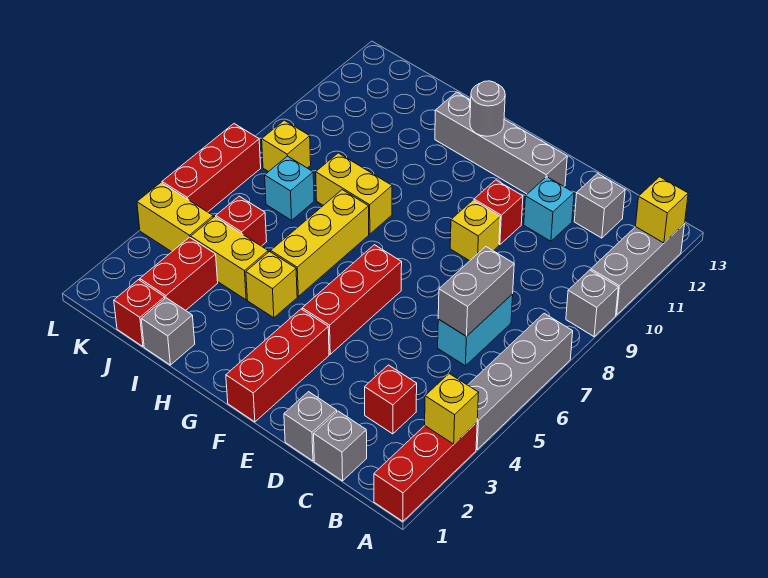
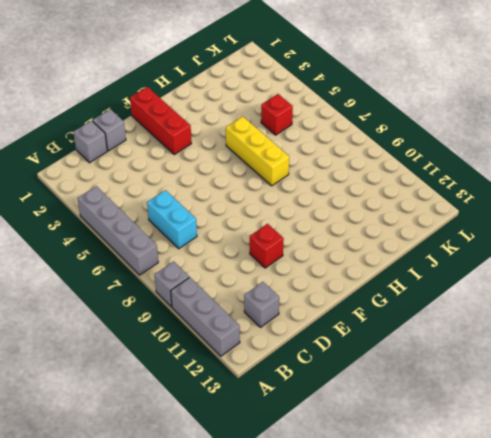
none -> red brick A1:A3 level 1
none -> red brick C3 level 1
none -> cyan brick D11 level 1
none -> yellow brick E9 level 1

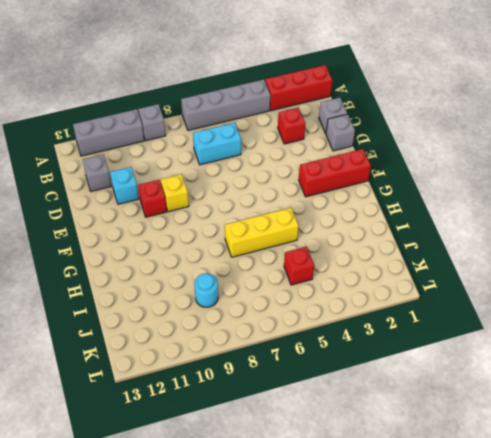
cyan round brick J9 level 1 -> none
none -> grey brick E12:H12 level 1
none -> red brick F4:F6 level 1
none -> yellow brick H4 level 1
none -> yellow brick H8:I8 level 1

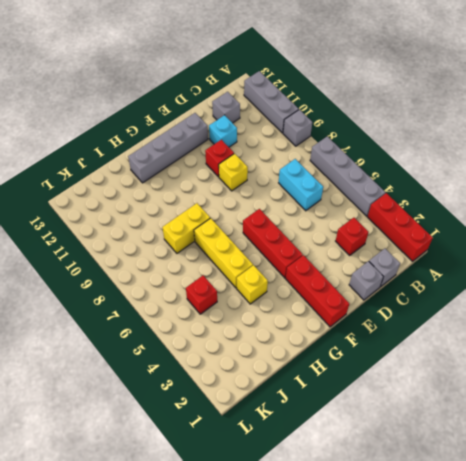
none -> grey brick I1 level 1
none -> yellow brick I4:J4 level 1
none -> red brick J1 level 1
none -> red brick J2:J3 level 1

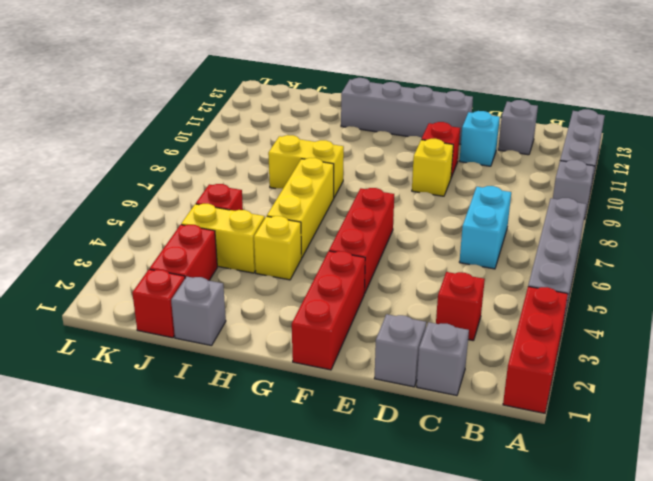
none -> cyan brick J7 level 1
none -> yellow brick K4:L4 level 1
none -> yellow brick K8 level 1
none -> red brick L5:L7 level 1

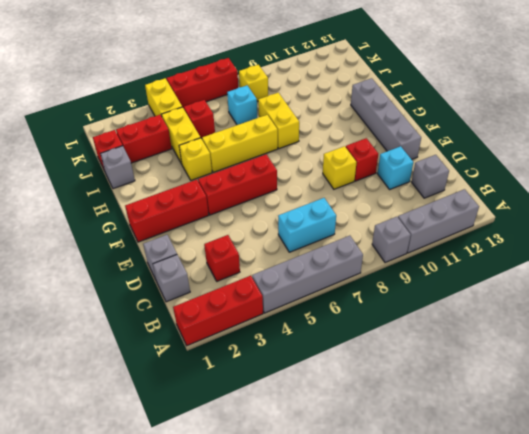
none -> yellow brick A3 level 2
none -> yellow brick A12 level 2
none -> grey brick C6:C7 level 2
none -> grey round brick G12 level 2

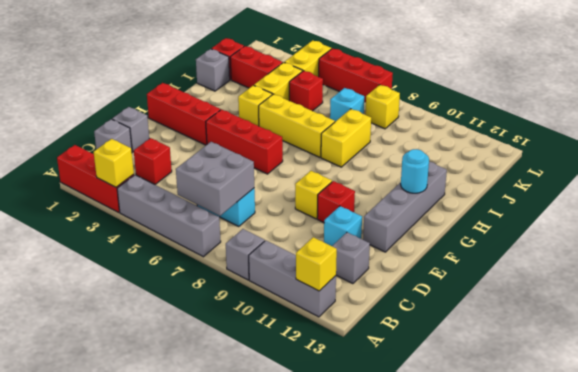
grey brick B6:C7 level 2 -> grey brick C6:C7 level 2
cyan round brick G12 level 2 -> grey round brick G12 level 2

